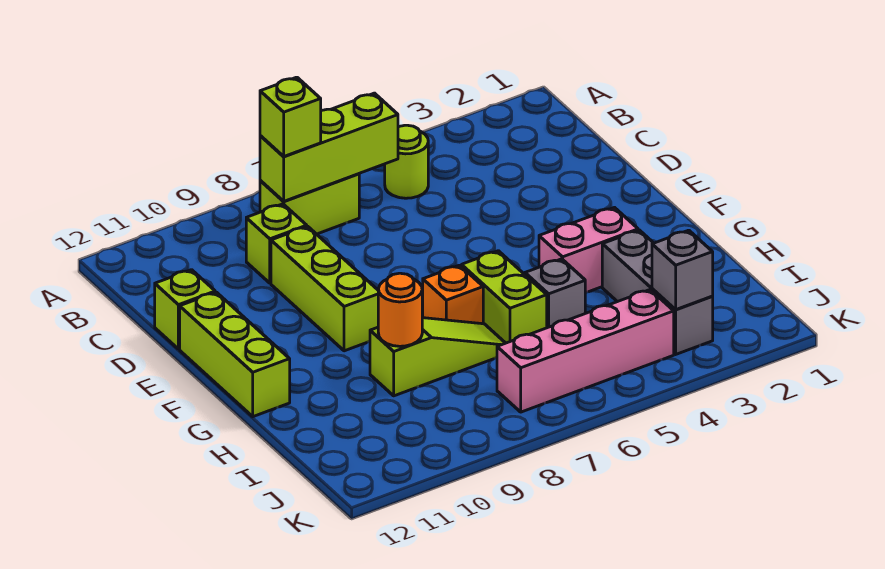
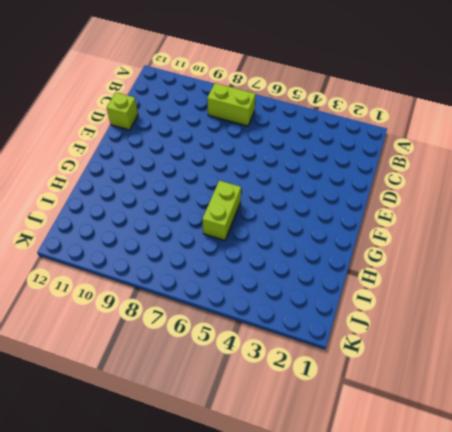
none -> lime round brick B5 level 1
none -> lime brick C9 level 1
none -> lime brick D9:F9 level 1

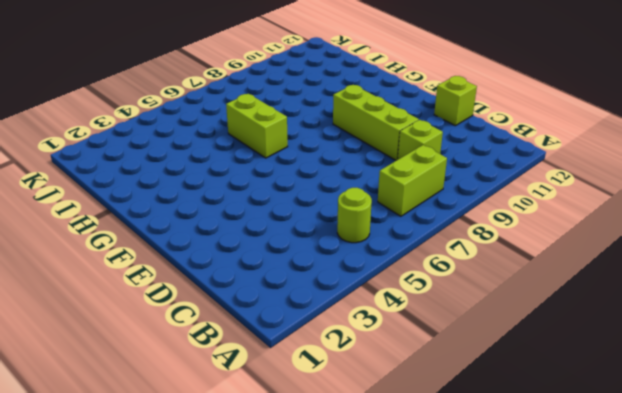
none -> lime brick E12:G12 level 1
none -> pink brick G3:G4 level 1
none -> orange brick G7 level 1

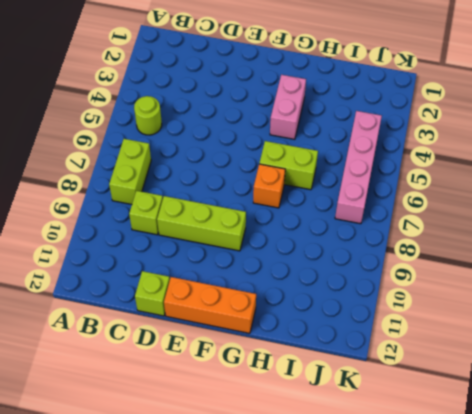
orange brick E12:G12 level 1 -> lime brick E12:G12 level 1
none -> grey brick H3:J3 level 1
none -> grey brick H5 level 1
none -> lime slope H7:H9 level 1 top 9

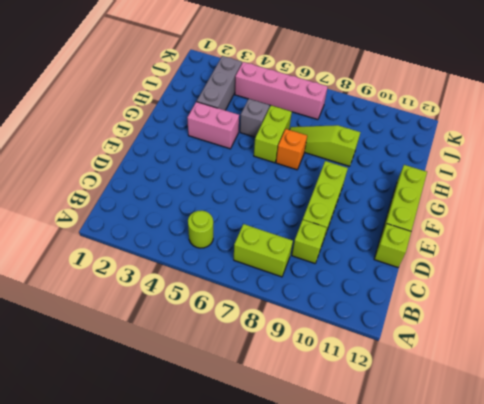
none -> lime brick B6:B8 level 2
none -> orange round brick H9 level 2
none -> grey brick J3 level 2

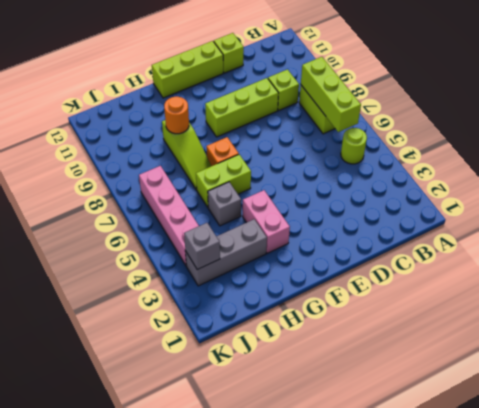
none -> lime brick B8 level 3

